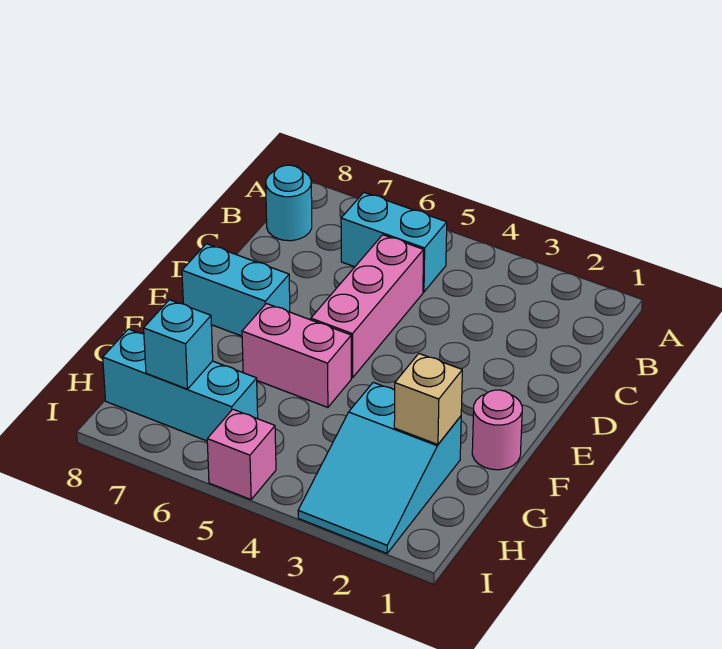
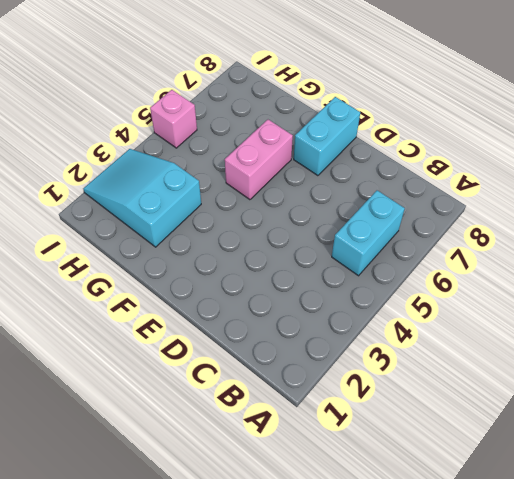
none -> cyan round brick B8 level 1
none -> pink brick C5:E5 level 1

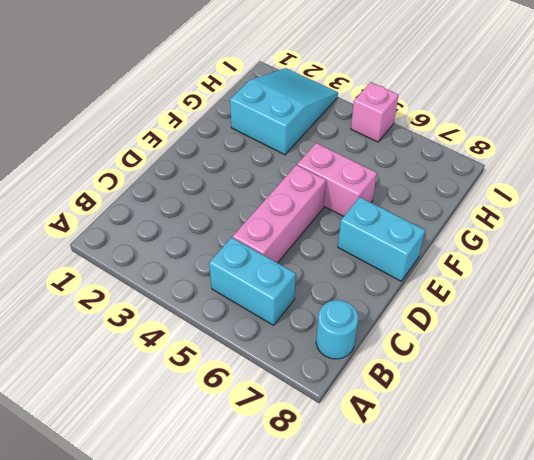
none -> pink round brick F1 level 1
none -> cyan brick H6:H8 level 1

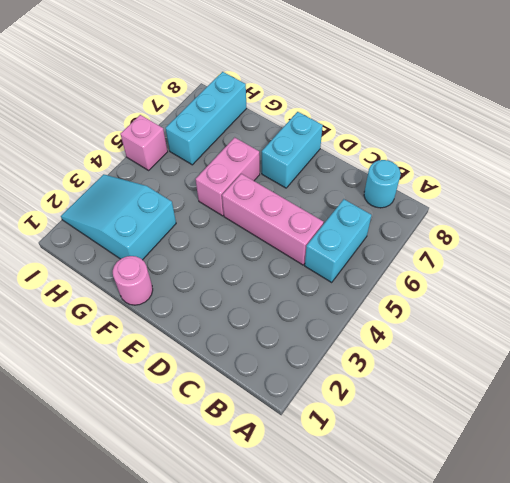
none -> tan brick G2 level 2
none -> cyan brick H7 level 2

